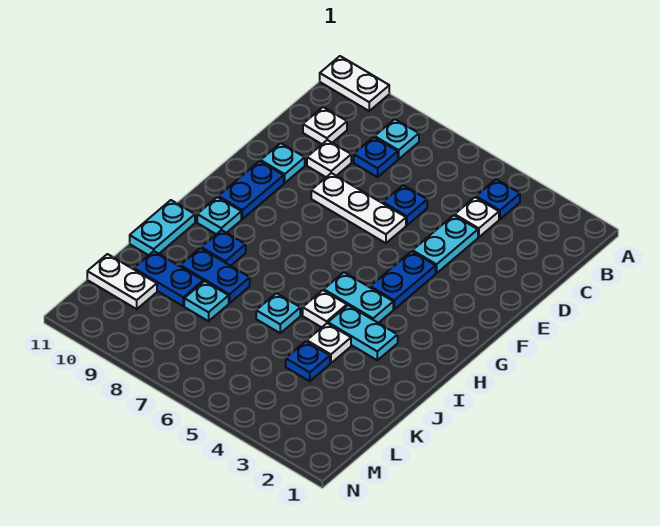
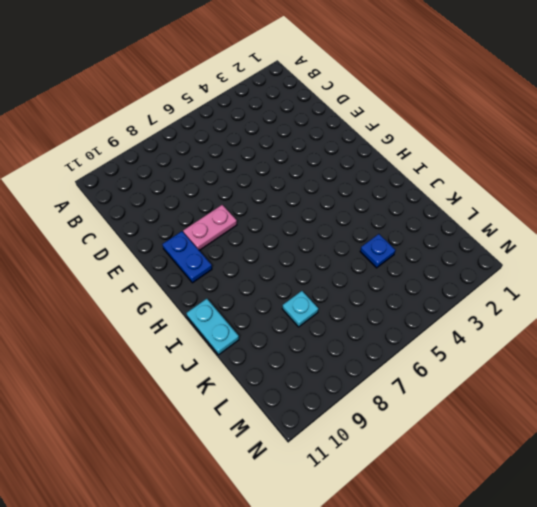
pink plate F8:F9 level 1 -> none
none -> white plate A10:A11 level 1
none -> blue plate B4 level 1
none -> cyan plate B8 level 1

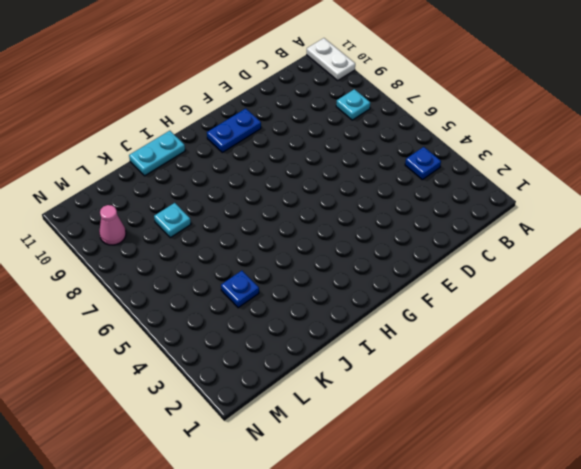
pink cone M9 level 1 -> none
none -> white plate C4 level 1
none -> blue plate C8 level 1
none -> white plate C10 level 1

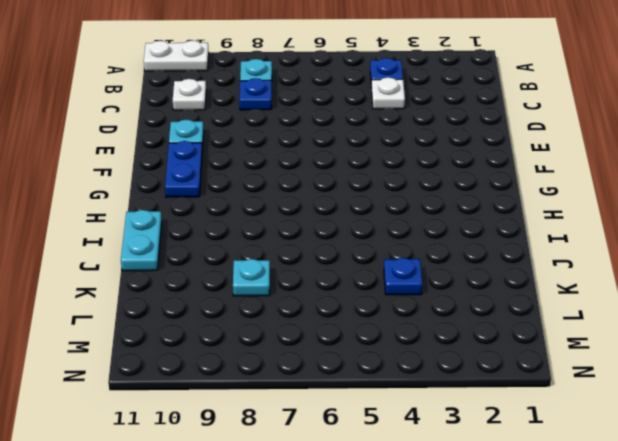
none -> cyan plate D4:E4 level 1
none -> blue plate D6 level 1
none -> white plate D9 level 1

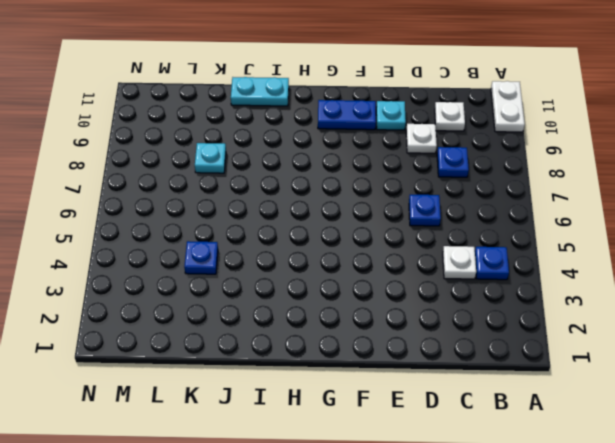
none -> cyan plate B8 level 1
none -> cyan plate D4:E4 level 1
none -> white plate E6:E8 level 1

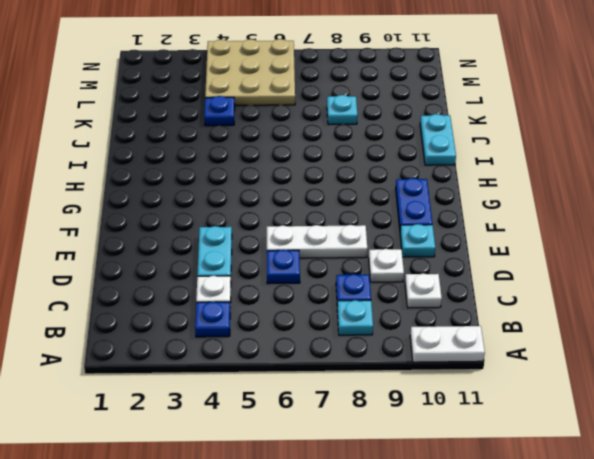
tan plate L4:N6 level 1 -> none
none -> blue plate F4:G4 level 1
none -> cyan plate H4:H5 level 1
none -> cyan plate H10 level 1

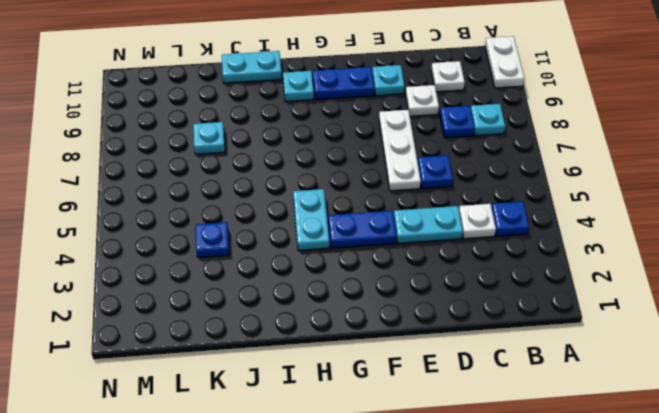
none -> cyan plate I3:I4 level 1
none -> white plate I5 level 1
none -> blue plate I9 level 1

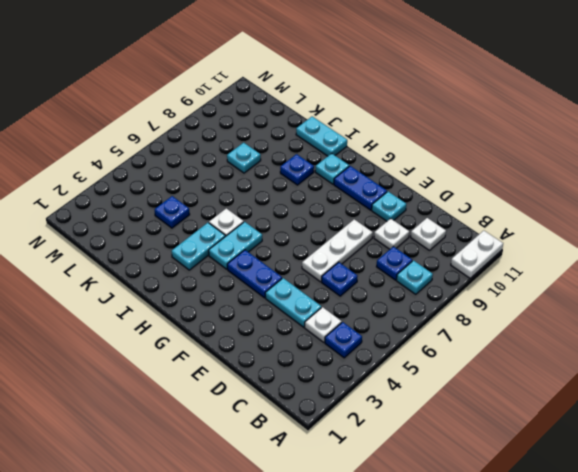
none -> white plate J4 level 1
none -> cyan plate J6 level 1
none -> blue plate J8:J9 level 1

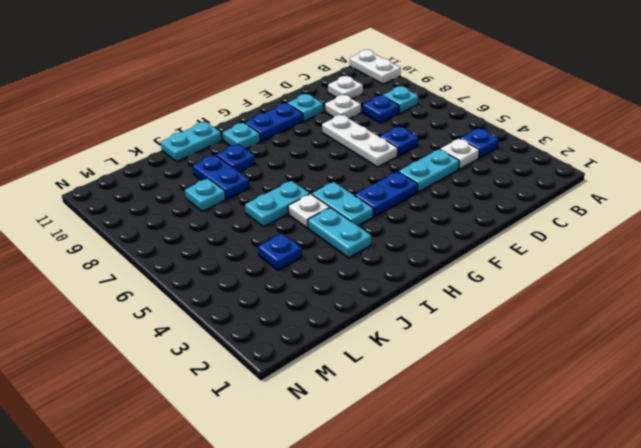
cyan plate I6:J6 level 1 -> cyan plate J6 level 1
none -> white plate J4 level 1
none -> blue plate K9:K10 level 1
none -> white plate L10:L11 level 1

